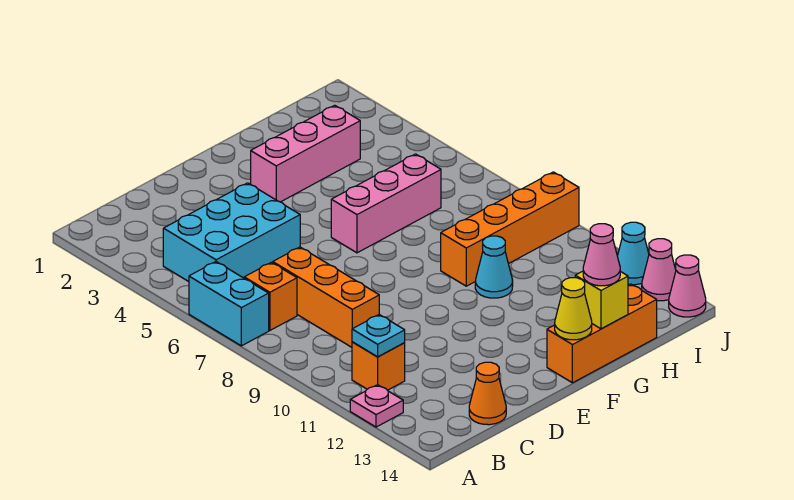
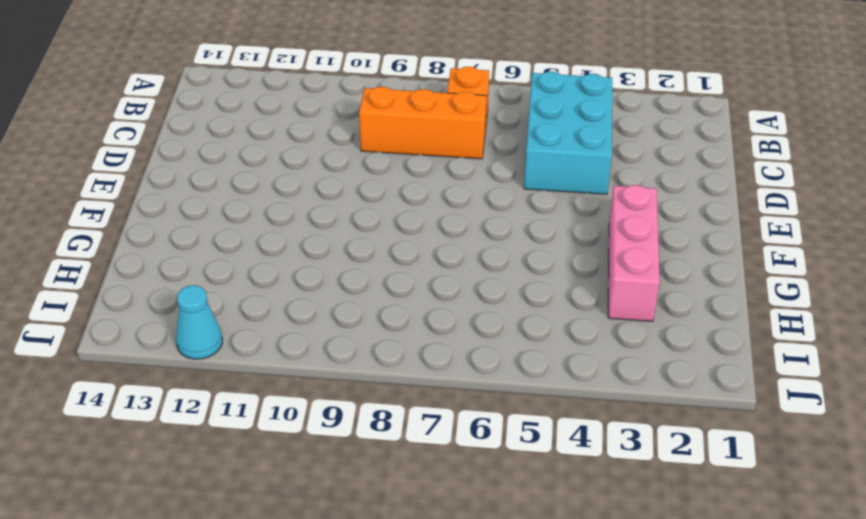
none -> cyan brick A6:A7 level 1
none -> pink plate A12 level 1
none -> orange brick B11 level 1

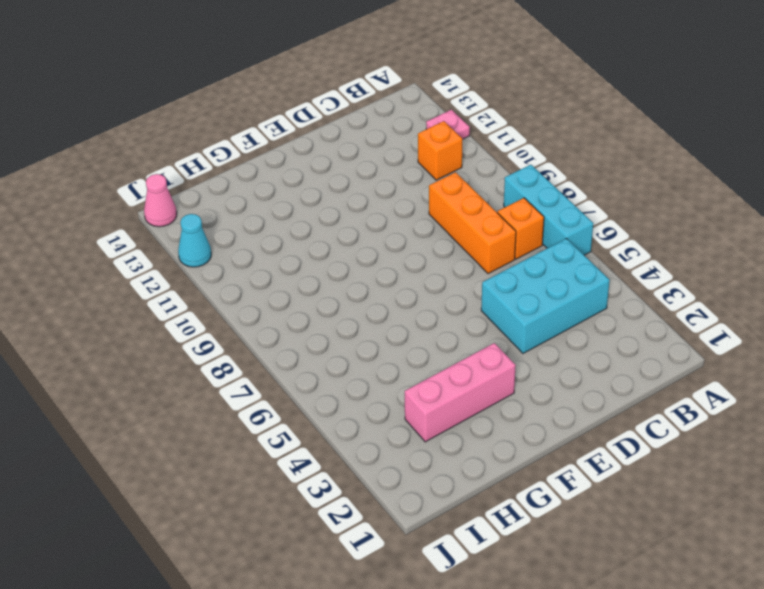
cyan brick A6:A8 level 1 -> cyan brick A6:A7 level 1
none -> orange cone C14 level 1
none -> pink brick F6:H6 level 1
none -> orange brick F14:H14 level 1

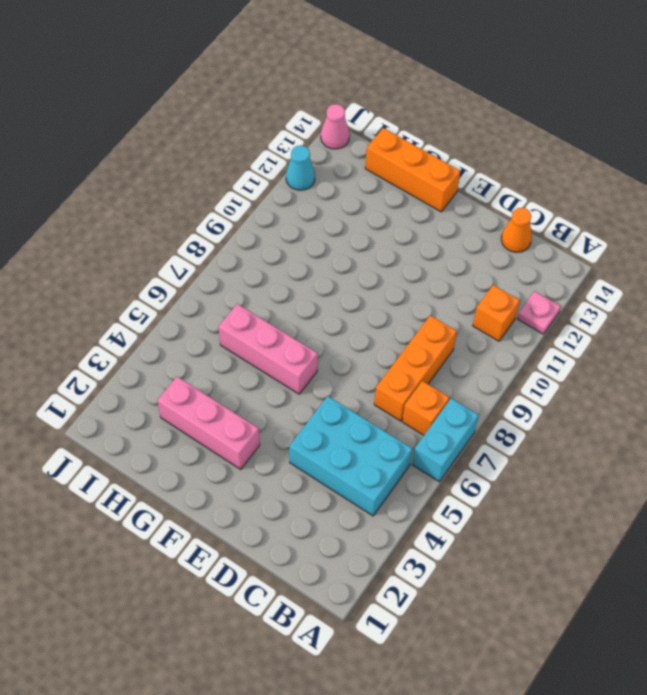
none -> orange brick G9:J9 level 1
none -> cyan cone G10 level 1
none -> pink cone J13 level 1

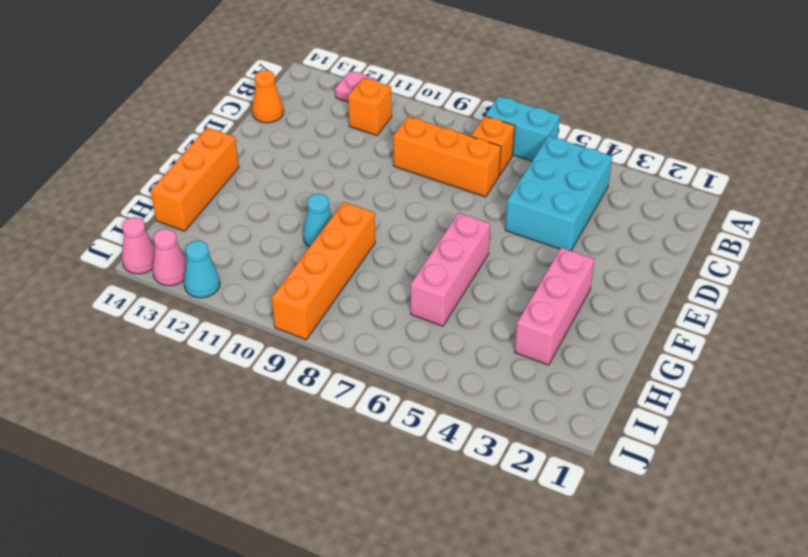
none -> cyan plate B11 level 2
none -> yellow cone F14 level 2
none -> yellow brick G14 level 2

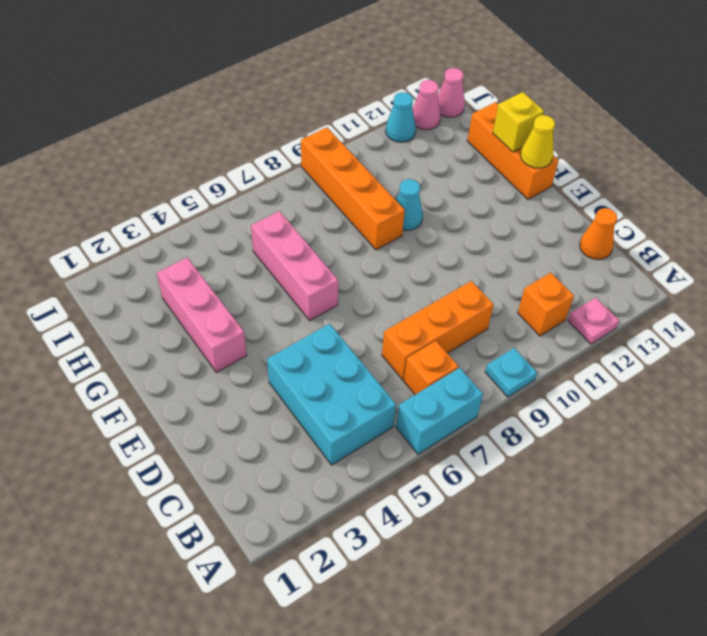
cyan plate A9 level 1 -> cyan plate B11 level 2
none -> pink cone G14 level 3

